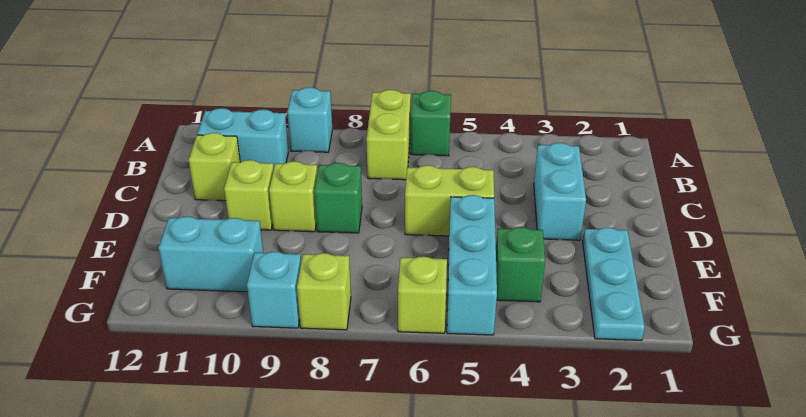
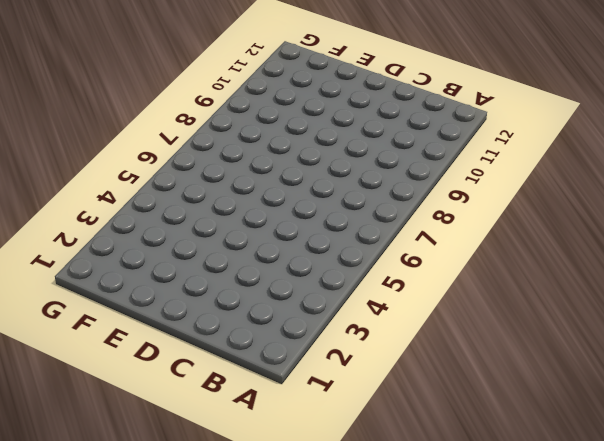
none -> green brick A6 level 1
none -> lime brick A7:B7 level 1
none -> cyan brick A9 level 1

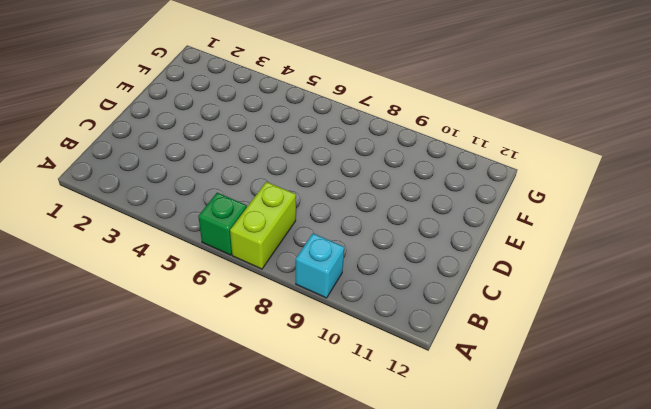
none -> cyan brick B10:B11 level 1
none -> cyan brick C3:D3 level 1
none -> lime brick C11 level 1

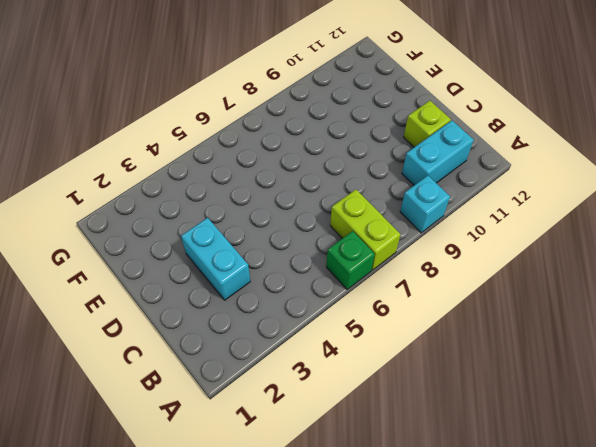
none -> lime brick D5:D6 level 1
none -> green brick D8 level 1
none -> lime brick D9 level 1

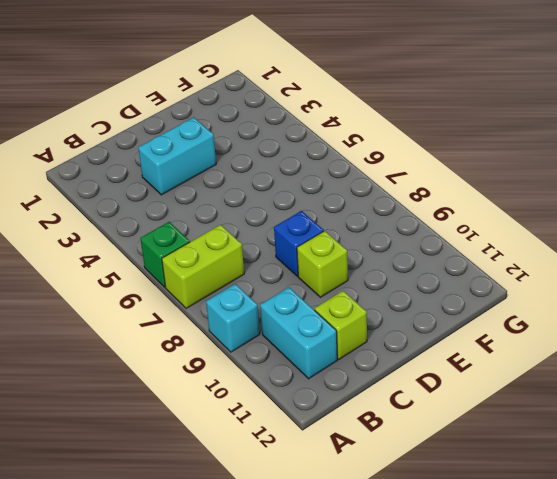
blue brick D8 level 1 -> green brick D8 level 1
none -> lime brick D5:D6 level 1
none -> lime brick D10 level 1
none -> cyan plate E2:G2 level 1

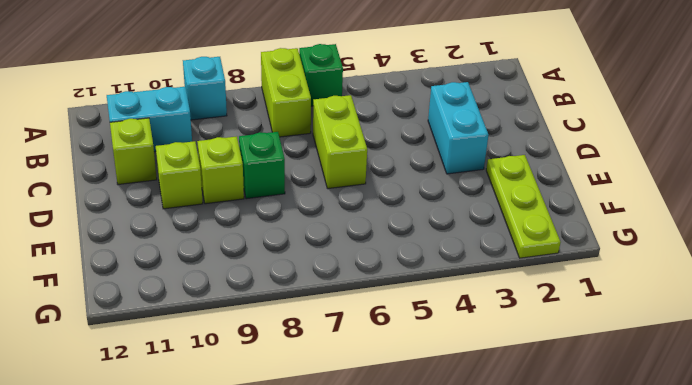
lime brick C6:D6 level 1 -> lime brick D5:D6 level 1
lime plate E2:G2 level 1 -> cyan plate E2:G2 level 1
none -> cyan brick E5:G5 level 1
none -> green brick F4 level 1
none -> cyan brick F10:F11 level 1

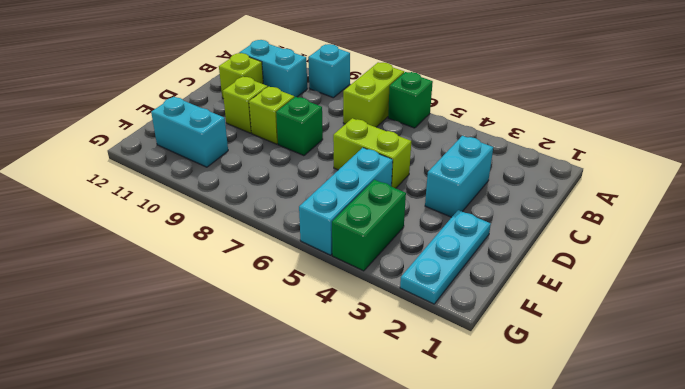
green brick F4:G4 level 1 -> green brick F4 level 1
none -> lime brick G6 level 1
none -> lime brick G8 level 1
none -> cyan brick G9 level 1

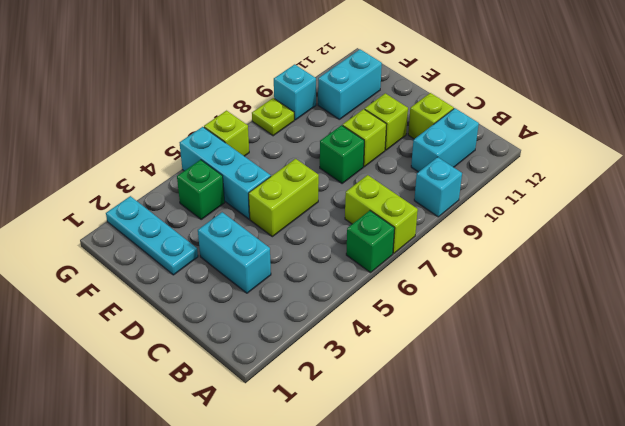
lime plate G8 level 1 -> lime brick G8 level 1

